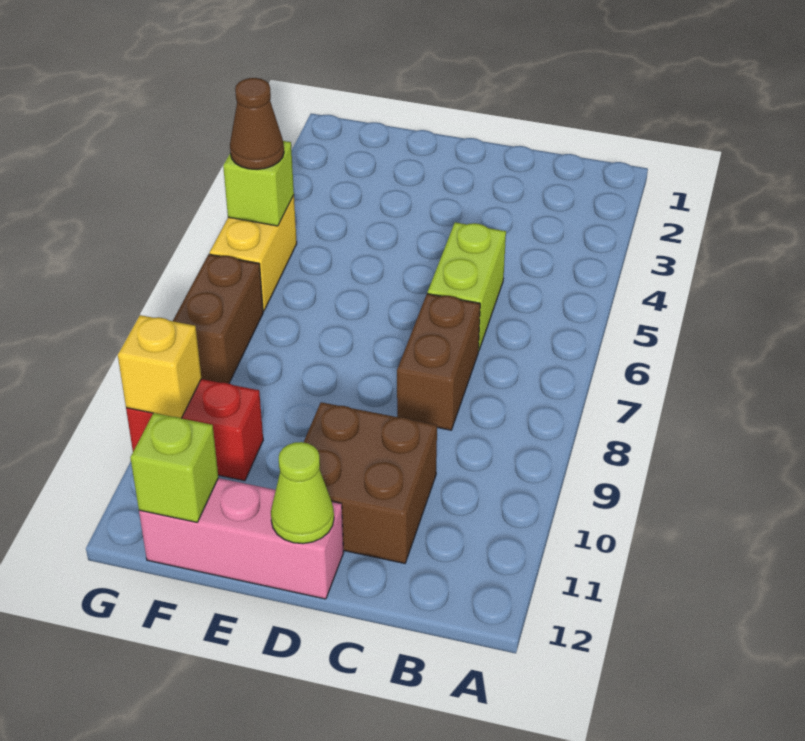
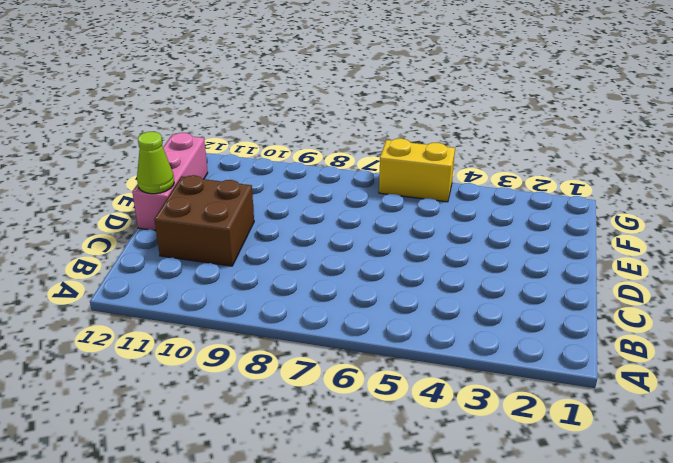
none -> lime brick C5:C6 level 1
none -> brown brick C7:C8 level 1
none -> red brick F10:G10 level 1

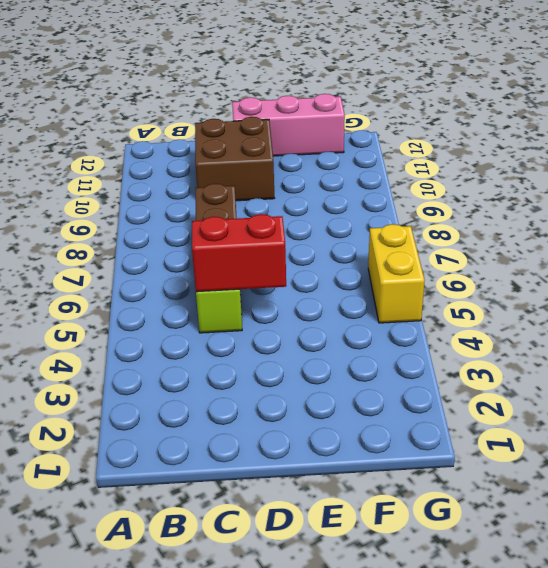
red brick C5:D5 level 2 -> red brick F10:G10 level 1
none -> brown brick G7:G8 level 1
none -> lime cone D12 level 2
none -> lime brick F12 level 2

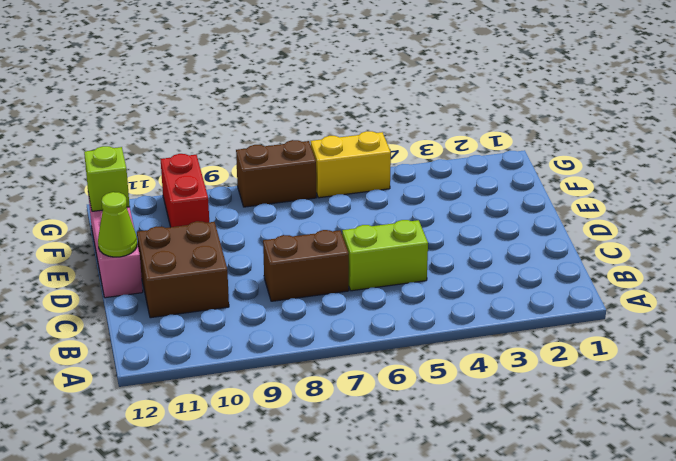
none -> lime brick G5 level 2
none -> yellow brick G10 level 2
none -> brown cone G5 level 3

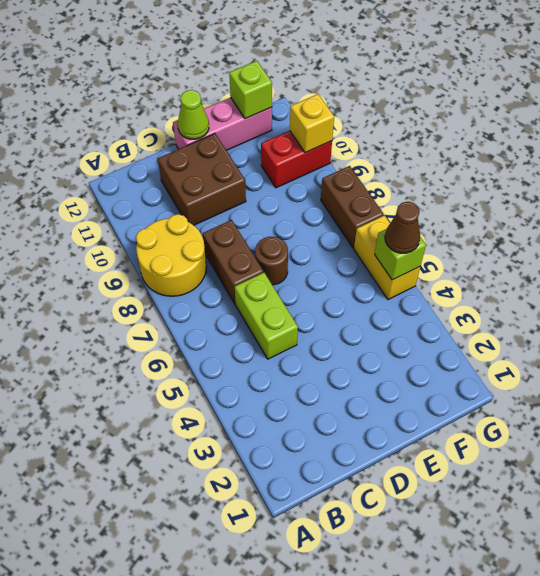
yellow round brick A8:B9 level 1 -> none
brown round brick D7 level 1 -> none

